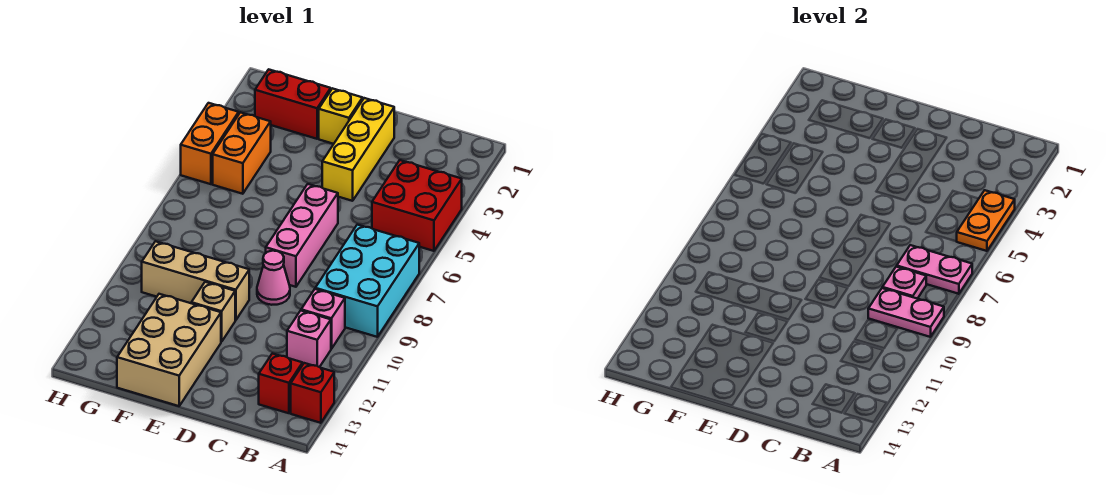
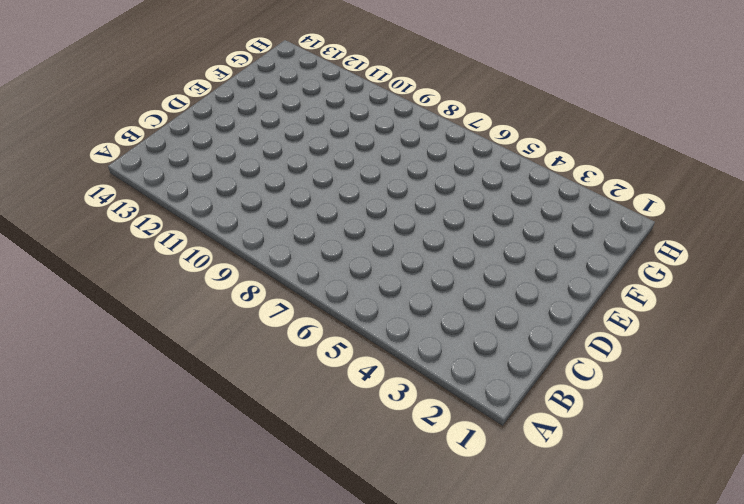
none -> red brick A4:B5 level 1
none -> cyan brick A7:B9 level 1
none -> red brick A13 level 1

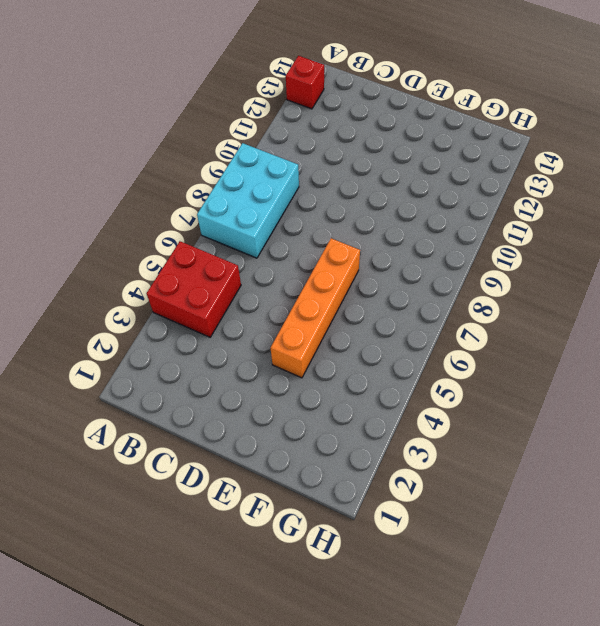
orange brick E4:E7 level 1 -> none
none -> pink brick B10 level 1
none -> pink brick B11 level 1
none -> red brick B13 level 1

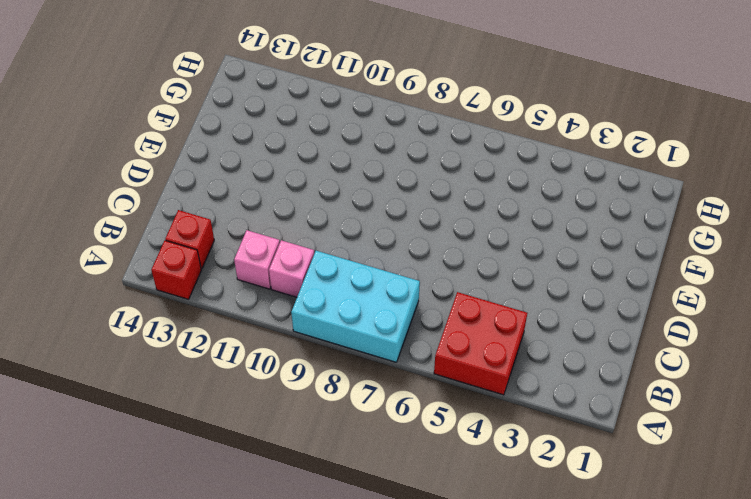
none -> yellow brick D2:D4 level 1
none -> pink brick D6:D8 level 1
none -> pink cone D9 level 1

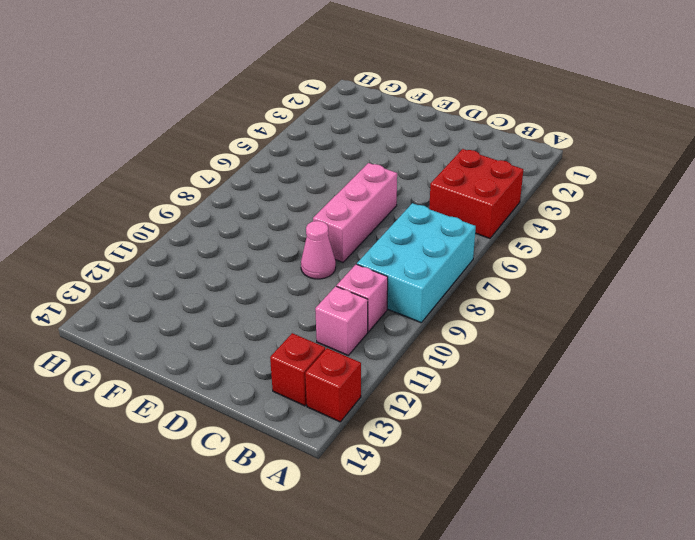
none -> yellow brick D2:D4 level 1
none -> yellow brick E2 level 1
none -> tan brick E10:G10 level 1

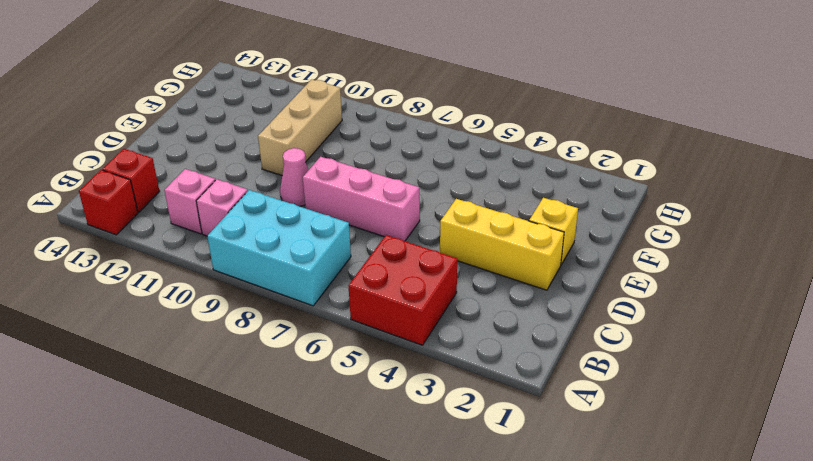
none -> tan brick E11 level 1
none -> tan brick E12:F14 level 1
none -> red brick F2:G2 level 1

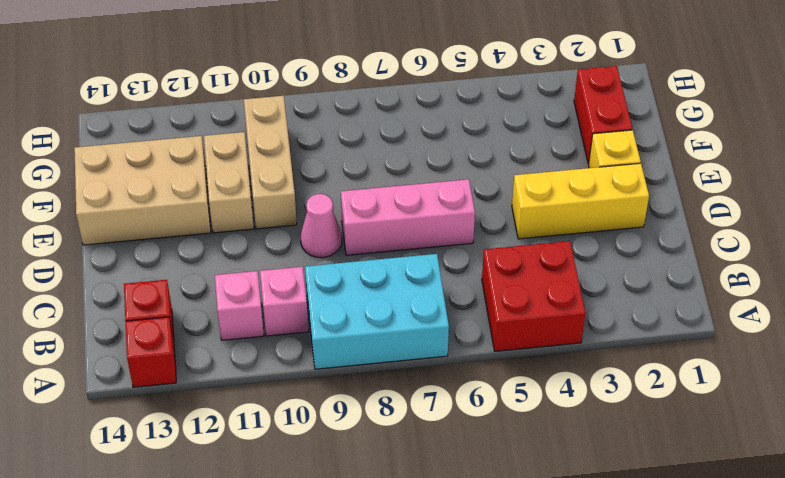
tan brick E11:F11 level 1 -> tan brick E11 level 1
none -> orange brick G4:G5 level 1
none -> orange brick H4:H5 level 1
none -> orange plate A4:A5 level 2

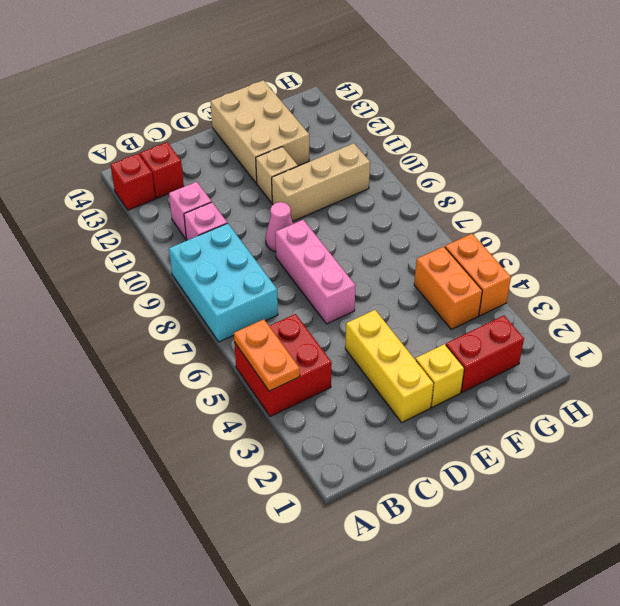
none -> pink plate A7:B7 level 2
none -> pink plate A9:B9 level 2
none -> pink plate B8 level 2

